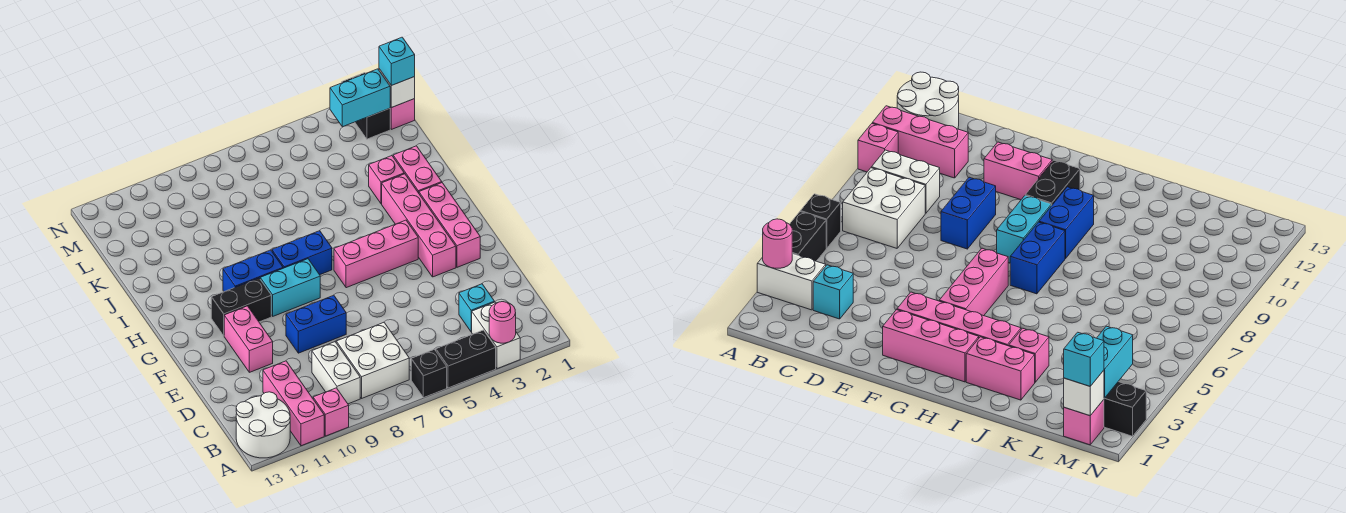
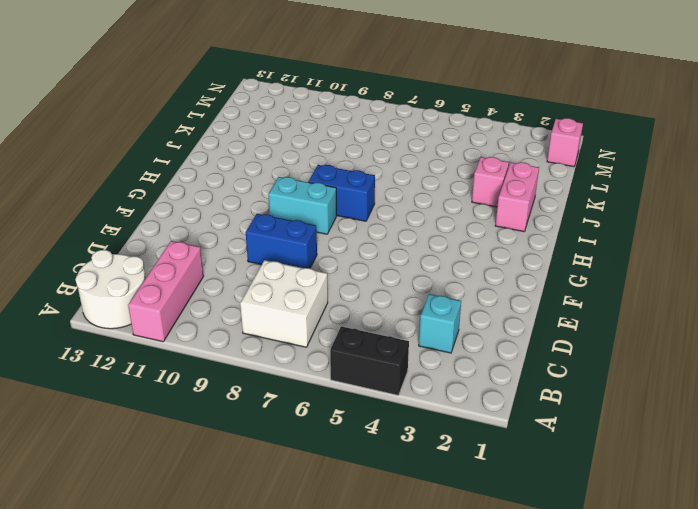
none -> white brick A3:B3 level 1
none -> black brick A6 level 1
none -> pink brick A10 level 1

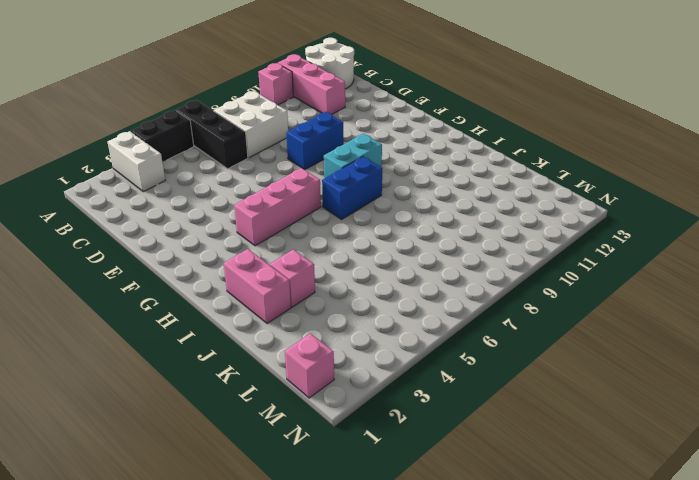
black brick A6:C6 level 1 -> black brick A6 level 1
none -> white brick B9:C9 level 1
none -> cyan brick C3 level 1
none -> pink brick E11:F11 level 1

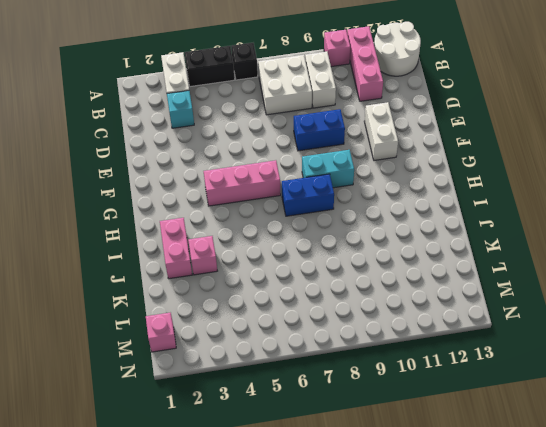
white brick E11:F11 level 1 -> pink brick E11:F11 level 1
none -> pink brick F2:H2 level 1
none -> pink brick F3:I3 level 1
none -> black brick G10:G11 level 1

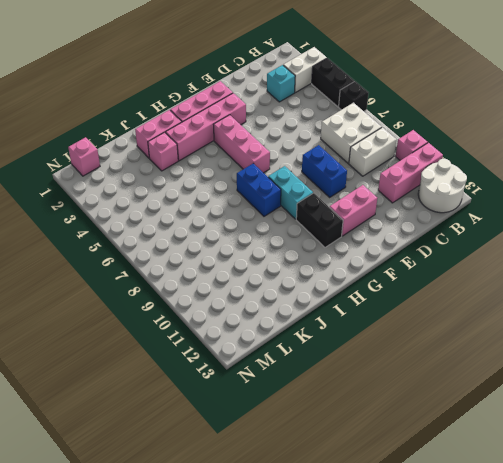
none -> blue brick H9:H10 level 1
none -> black brick M2:N2 level 1
none -> pink round brick A3 level 2

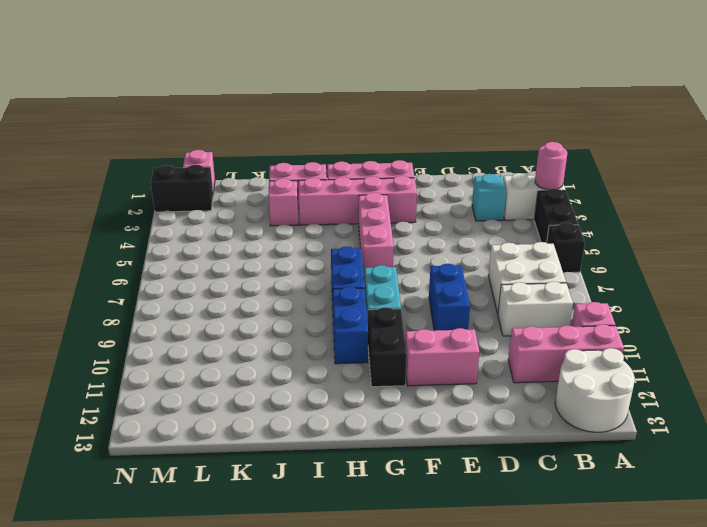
none -> white brick M1 level 2
none -> cyan brick M2:M3 level 2
none -> cyan brick M1 level 3

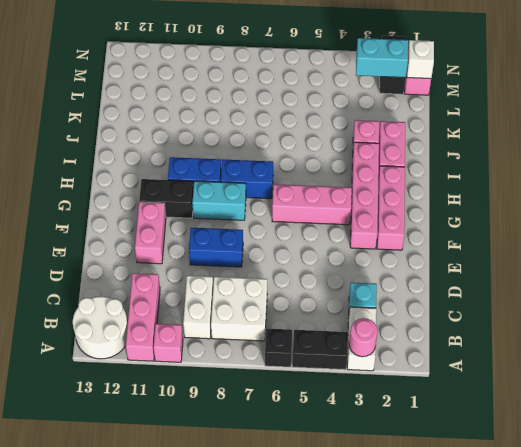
none -> cyan brick M1 level 3

